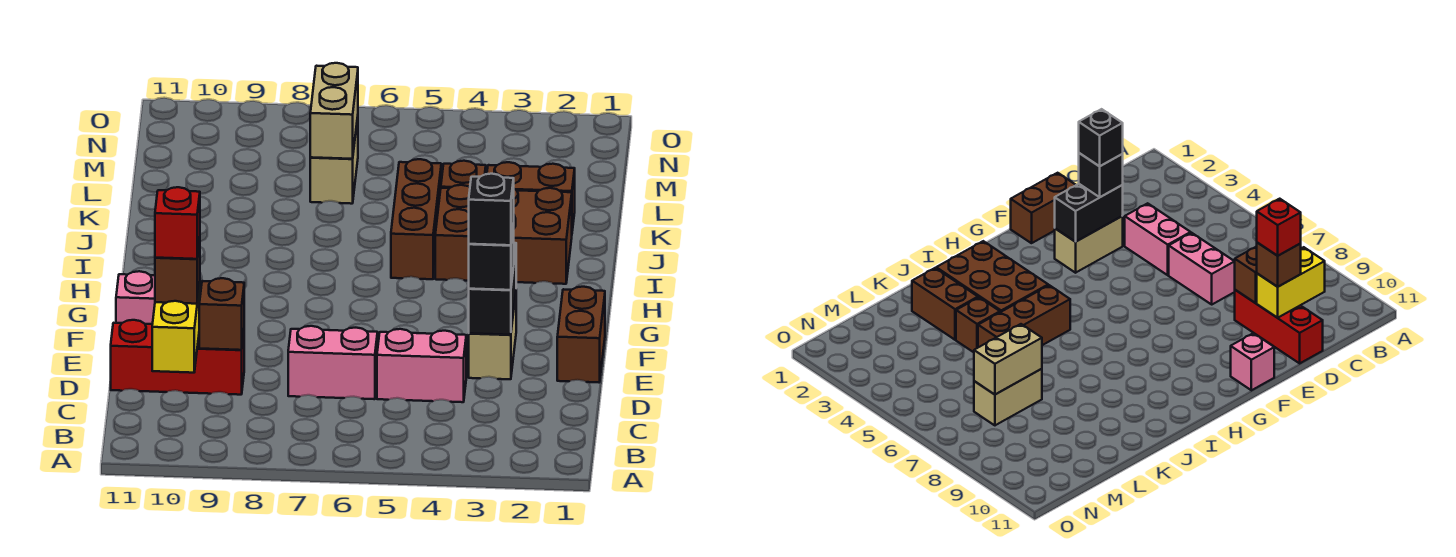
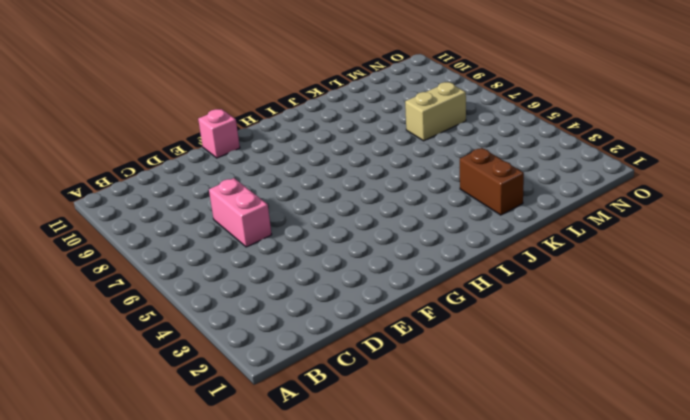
none -> pink brick D4:D5 level 1
none -> red brick D9:D11 level 1
none -> brown brick E1:F1 level 1

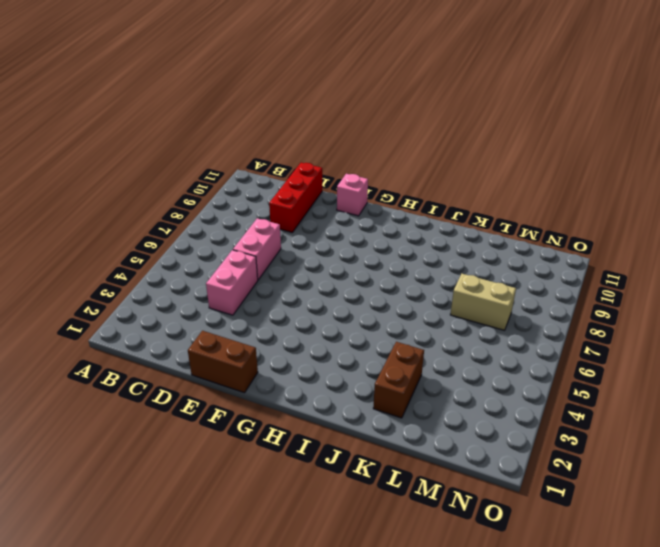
none -> tan brick E3:F3 level 1
none -> brown brick I2:J4 level 1
none -> brown brick I5:K5 level 1

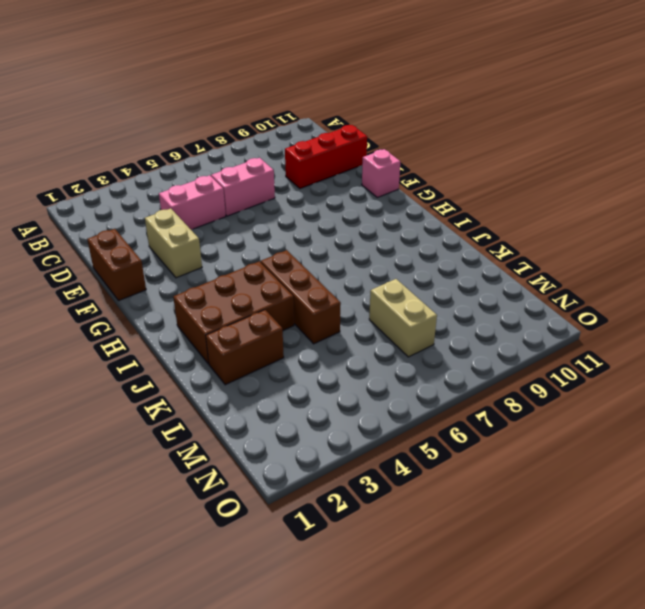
none -> brown brick K4 level 1
none -> yellow brick C10:D10 level 2
none -> brown brick D9 level 2

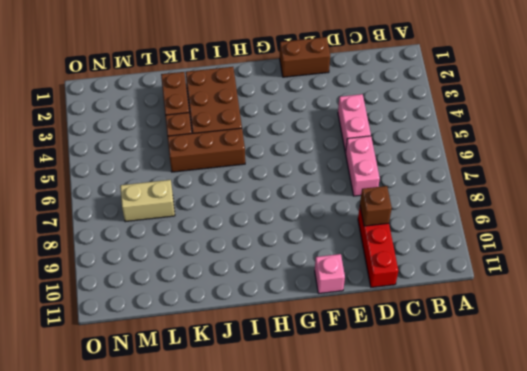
none -> tan brick E3:F3 level 1
none -> yellow brick C10:D10 level 2
none -> black brick E3:F3 level 2

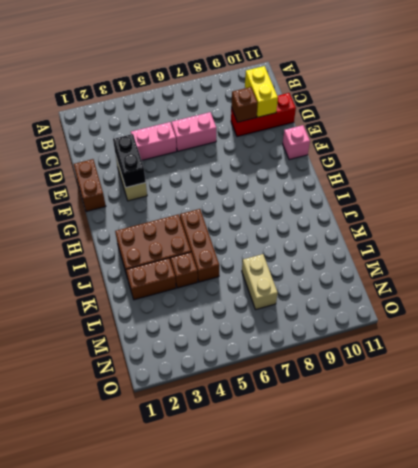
none -> tan brick L7:M7 level 2
none -> brown brick D10 level 3
none -> black brick E3 level 3

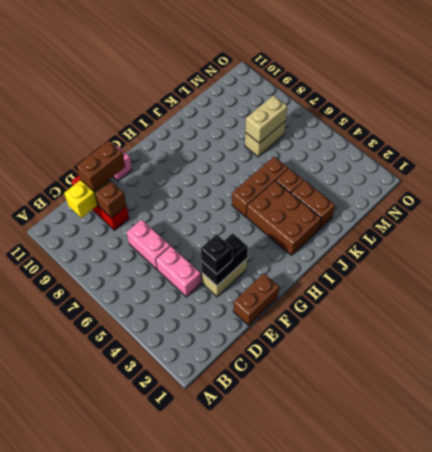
brown brick D10:E10 level 3 -> brown brick D10 level 3
none -> red brick D10 level 4
none -> black brick E3 level 4

